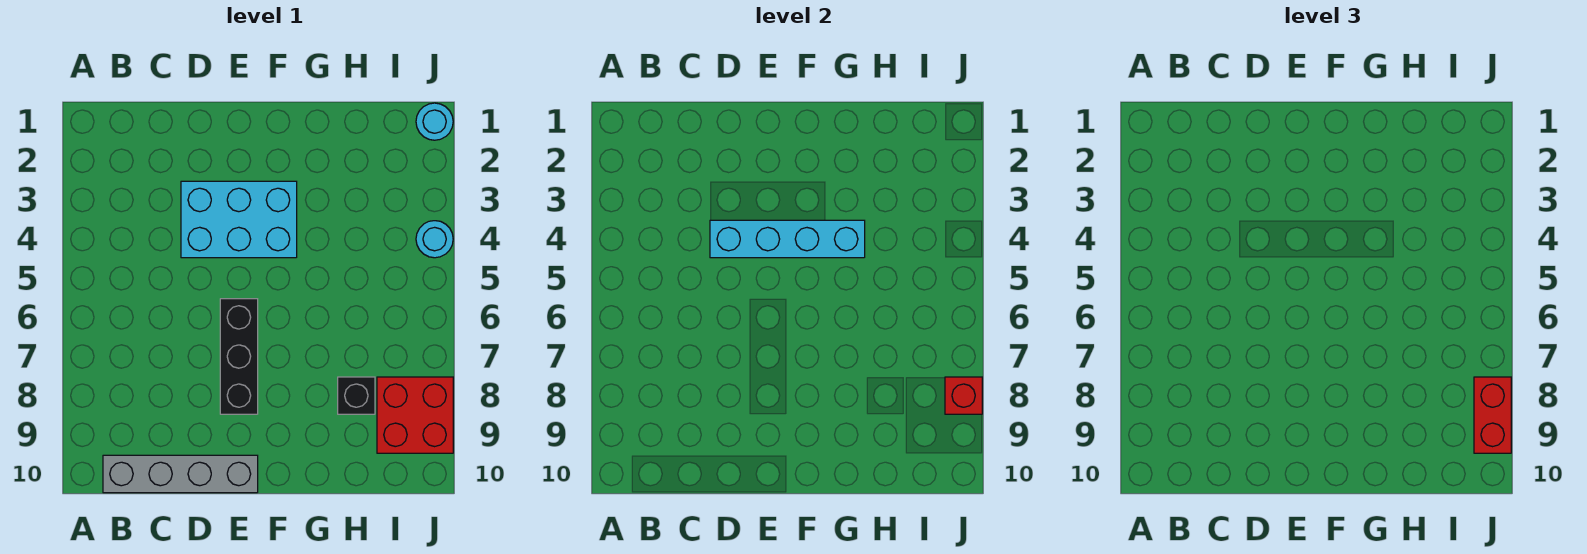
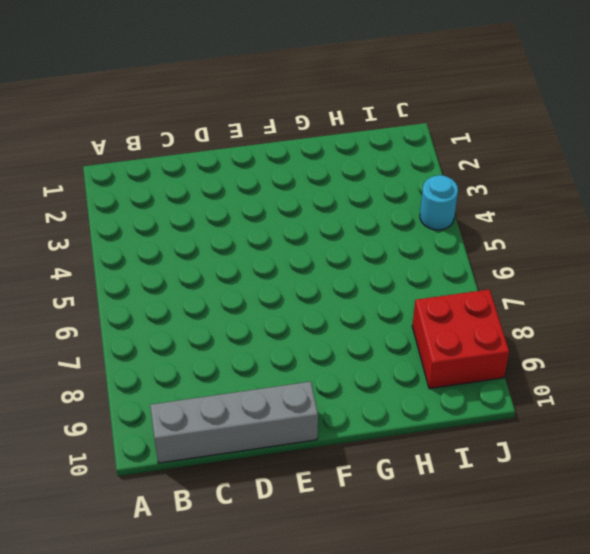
none -> cyan brick D3:F4 level 1
none -> black brick E6:E8 level 1

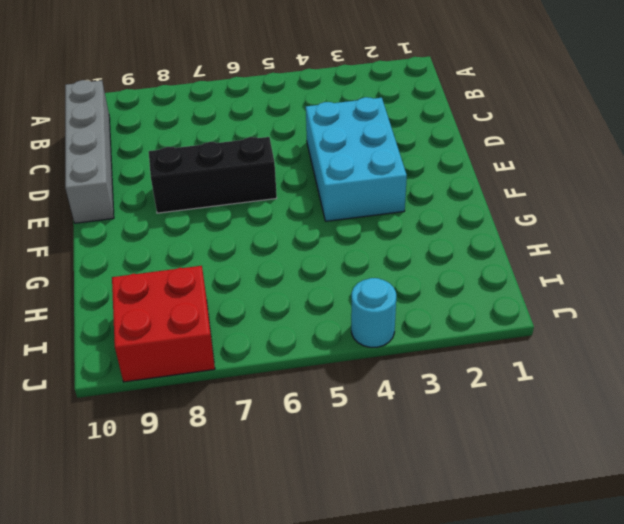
none -> black brick H8 level 1
none -> cyan round brick J1 level 1

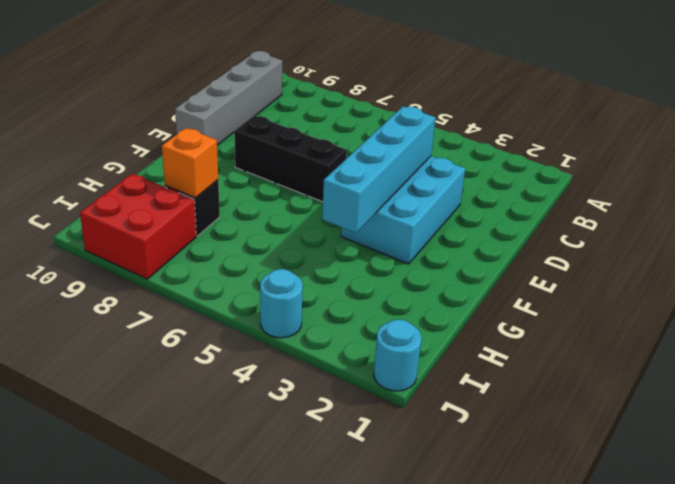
orange brick H8 level 2 -> none
none -> red brick J8 level 2
none -> red brick J8:J9 level 3

